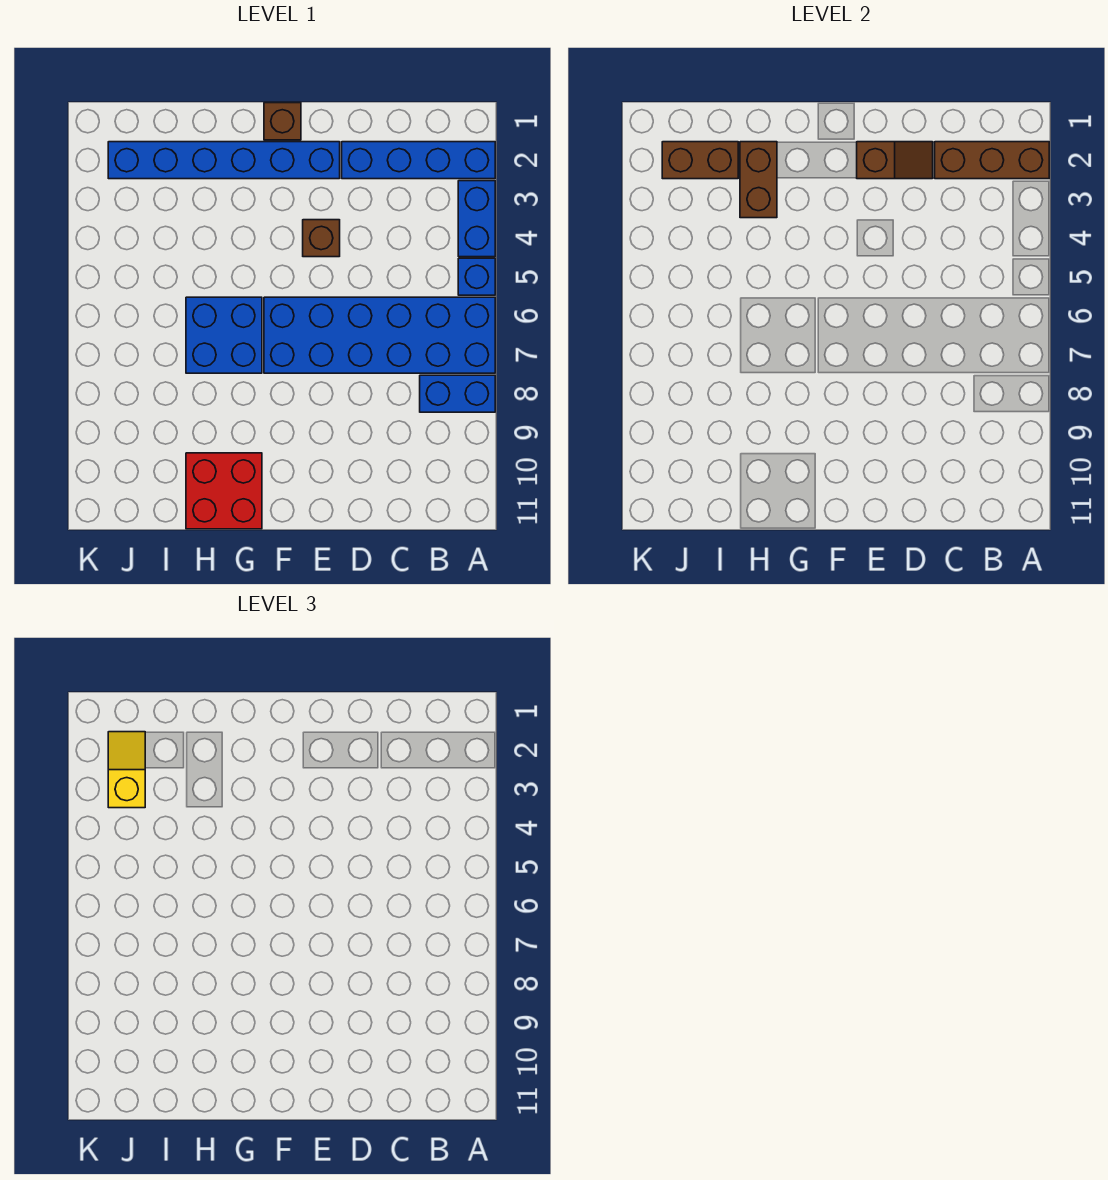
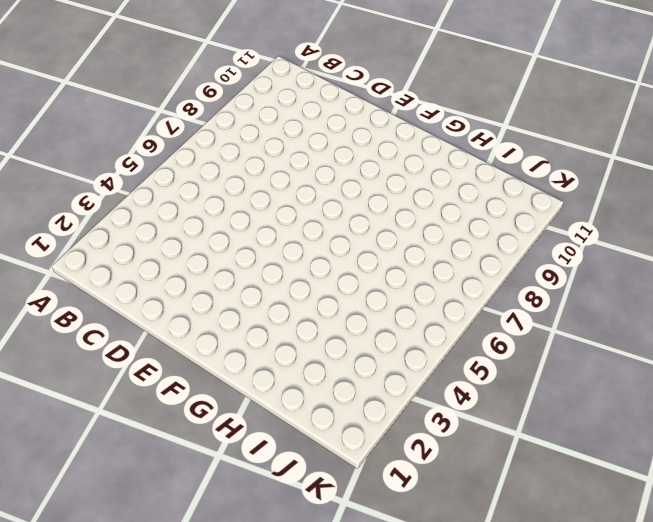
none -> blue brick A2:D2 level 1
none -> blue brick A3:A4 level 1
none -> blue brick A5 level 1

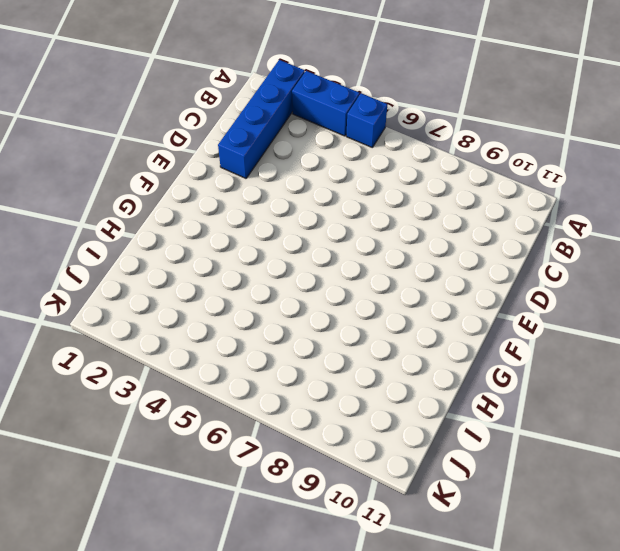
none -> blue brick A6:F7 level 1
none -> blue brick A8:B8 level 1
none -> blue brick E2:J2 level 1

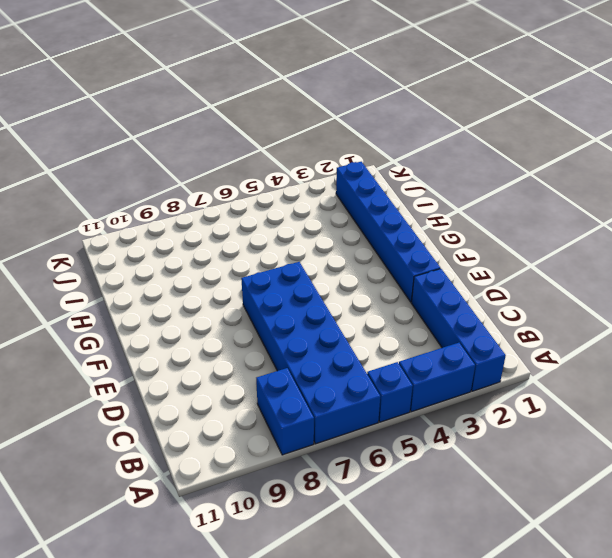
none -> brown brick E4 level 1
none -> brown brick F1 level 1
none -> blue brick G6:H7 level 1

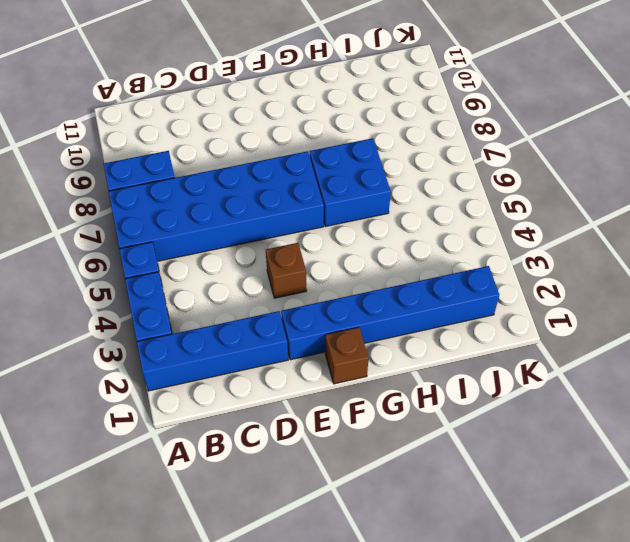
none -> red brick G10:H11 level 1
none -> brown brick A2:C2 level 2
none -> brown slope D2:E2 level 2 top E

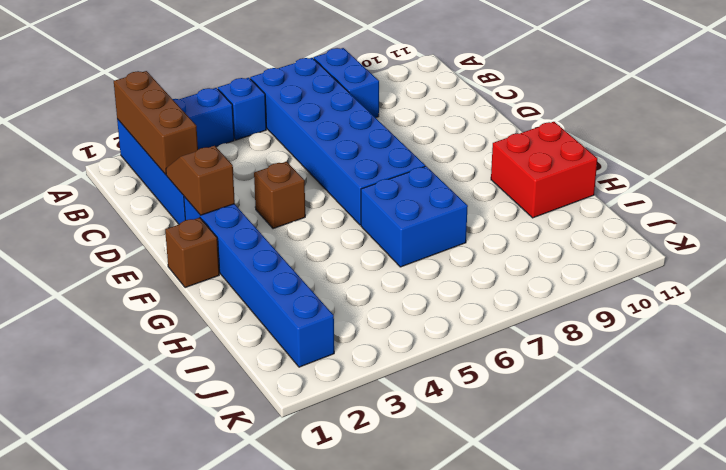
none -> brown brick H2:H3 level 2
none -> brown brick I2:J2 level 2
none -> yellow slope J2:J3 level 3 top 3

